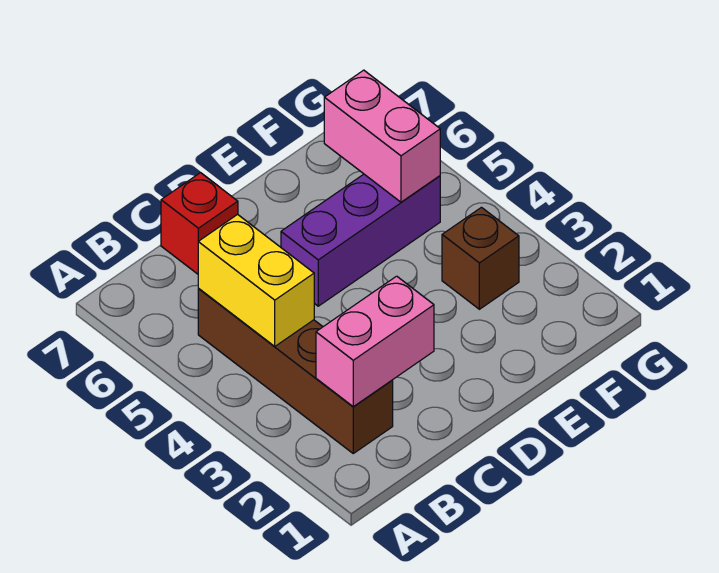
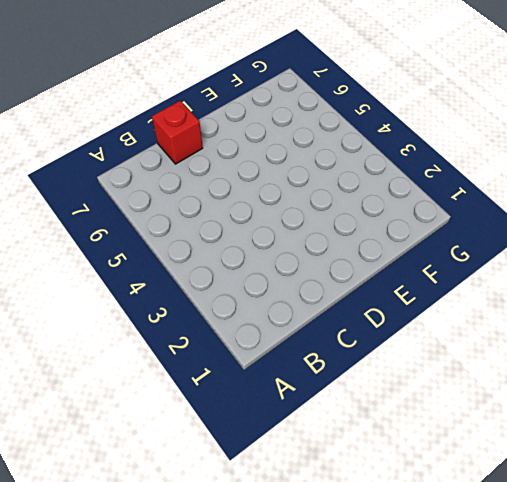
none -> brown brick B2:B5 level 1
none -> purple brick D5:F5 level 1

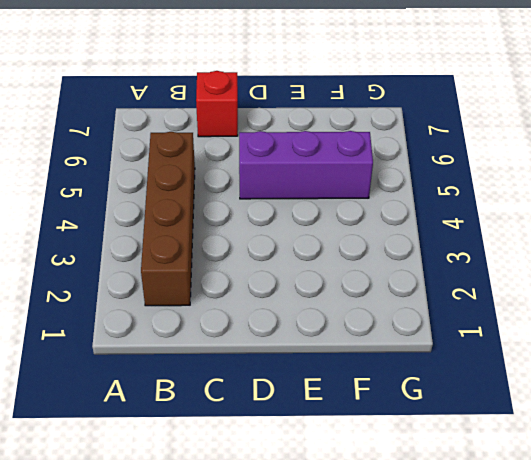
none -> brown brick F3 level 1
none -> pink brick B2:C2 level 2

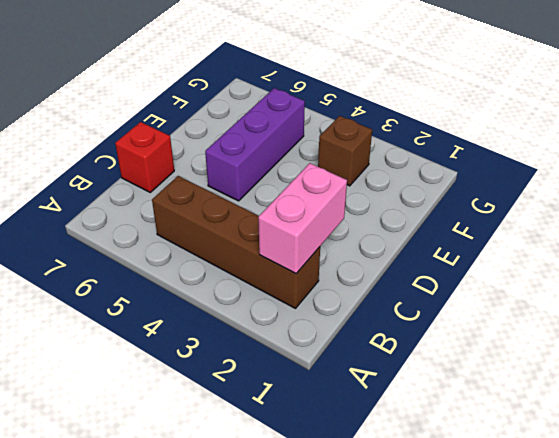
none -> yellow brick B4:B5 level 2
none -> pink brick F5:F6 level 2

